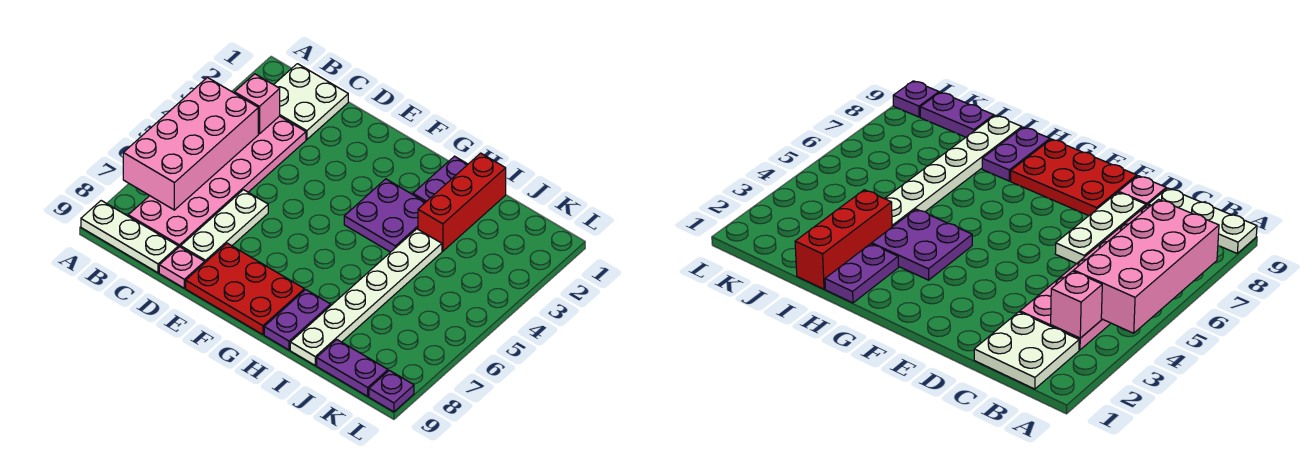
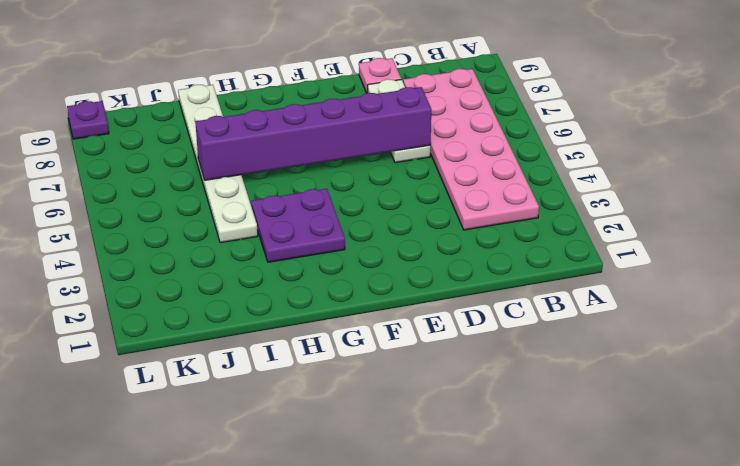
purple brick D6:I6 level 2 -> none
none -> white plate A9:C9 level 1
none -> white plate B1:C2 level 1
none -> red plate E8:G9 level 1

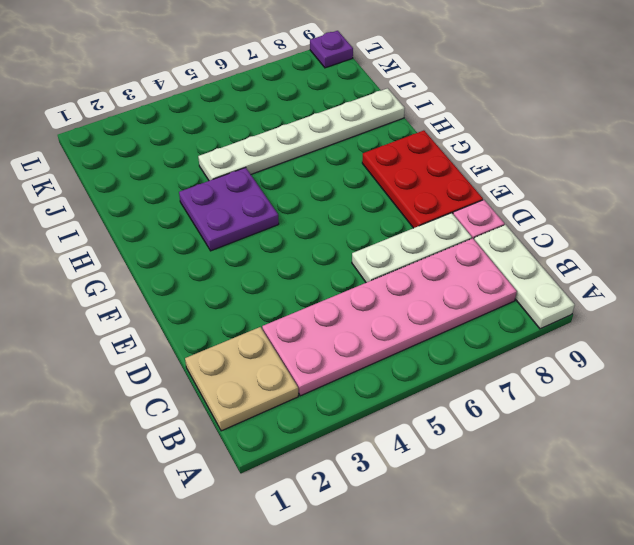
tan plate B1:C2 level 1 -> white plate B1:C2 level 1
none -> purple plate H1:H2 level 1
none -> purple plate H8:H9 level 1
none -> red brick I1:I3 level 1

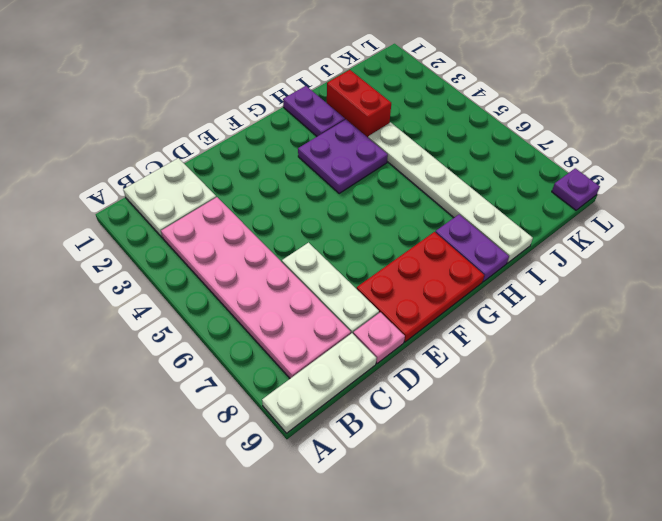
red brick I2:I3 level 1 -> red brick I1:I3 level 1
none -> purple plate J9:K9 level 1
none -> pink brick A4:B7 level 2
none -> pink brick B3 level 2

